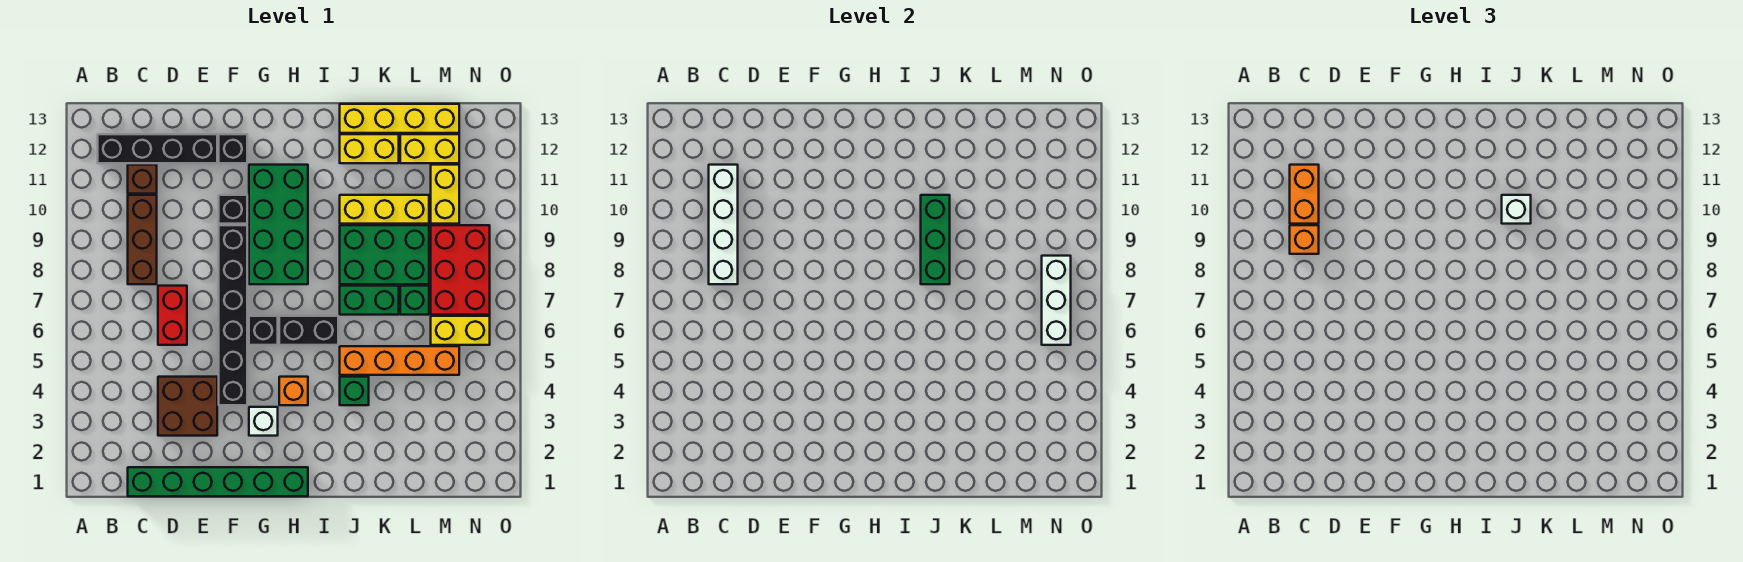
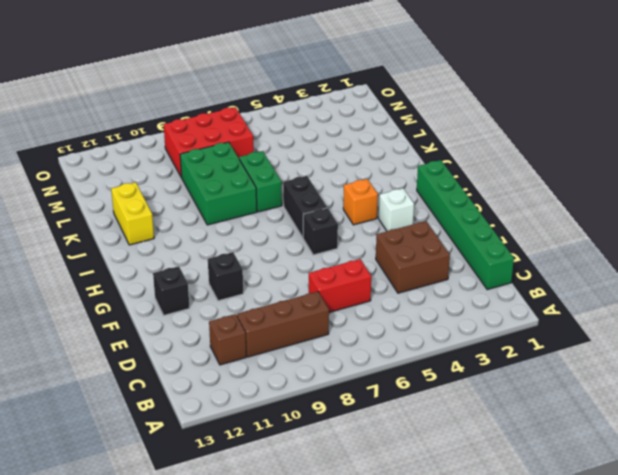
none -> black brick B12:E12 level 1
none -> black brick F4:F9 level 1
none -> green brick G8:H11 level 1
none -> green brick J4 level 1

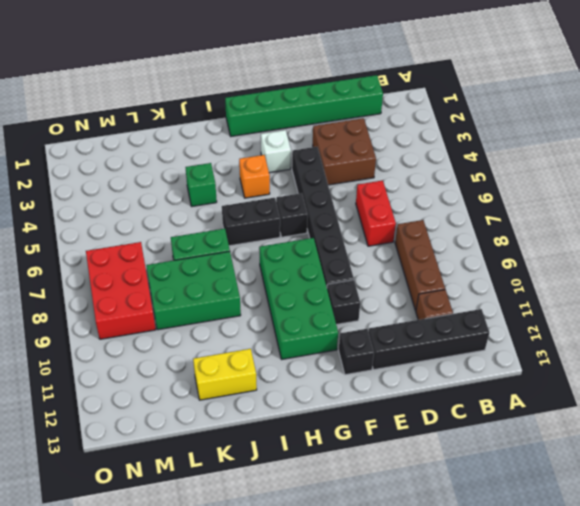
none -> orange brick J5:M5 level 1
none -> yellow brick J10:L10 level 1
none -> yellow brick J13:M13 level 1
none -> green brick L7 level 1

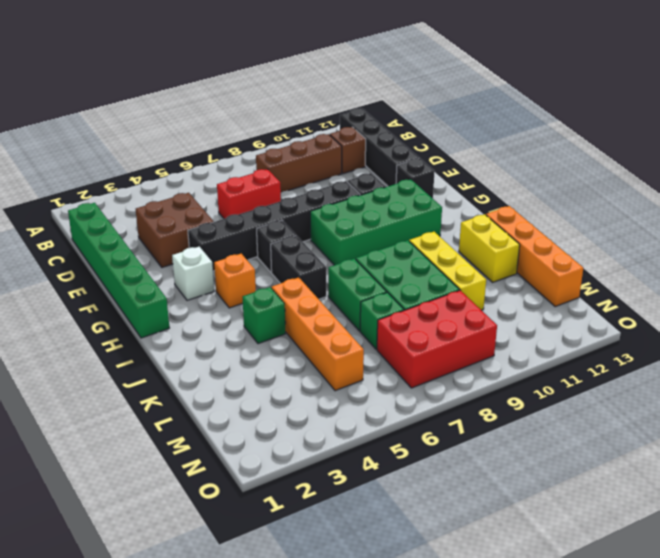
orange brick J13:M13 level 1 -> yellow brick J13:M13 level 1
none -> yellow brick L12:M12 level 1
none -> yellow brick M6:N6 level 1
none -> yellow brick M10:M11 level 1
none -> white brick C8:C11 level 2

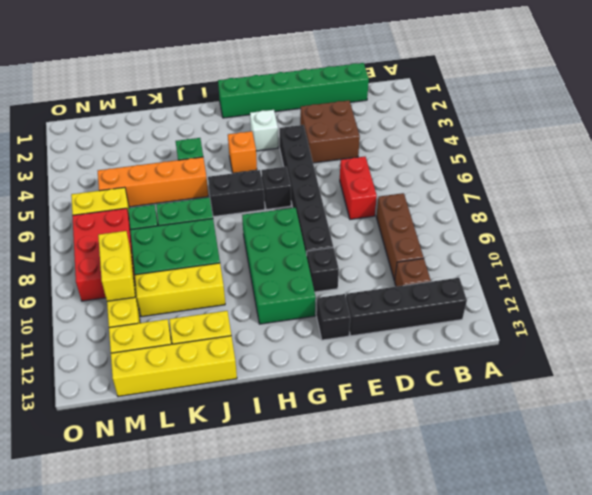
yellow brick M9:M10 level 2 -> none
none -> white brick C8:C11 level 2
none -> green brick J8:J10 level 2
none -> white brick N6:N8 level 2
none -> orange brick C9 level 3

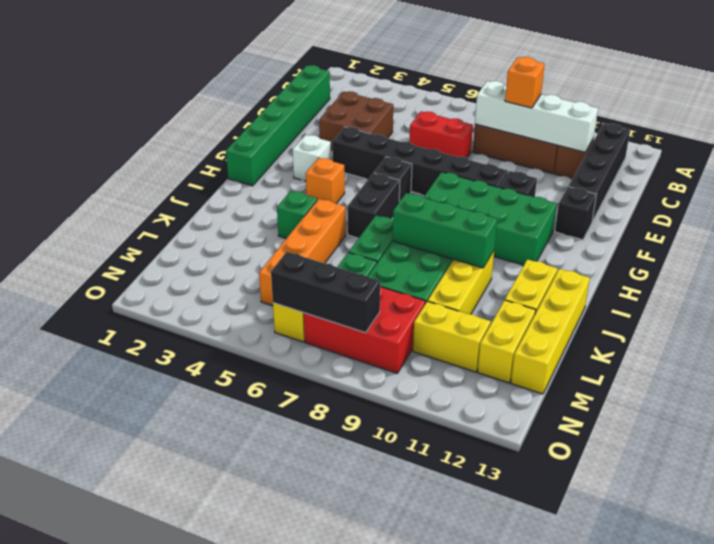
black brick N6:N8 level 2 -> white brick N6:N8 level 2
none -> orange brick C10:C11 level 3
none -> white brick J10 level 3

